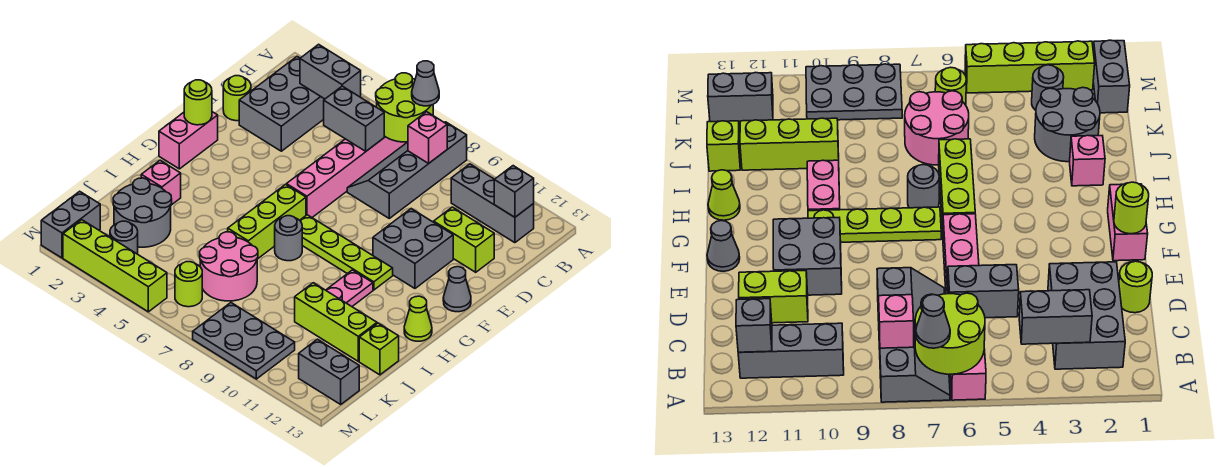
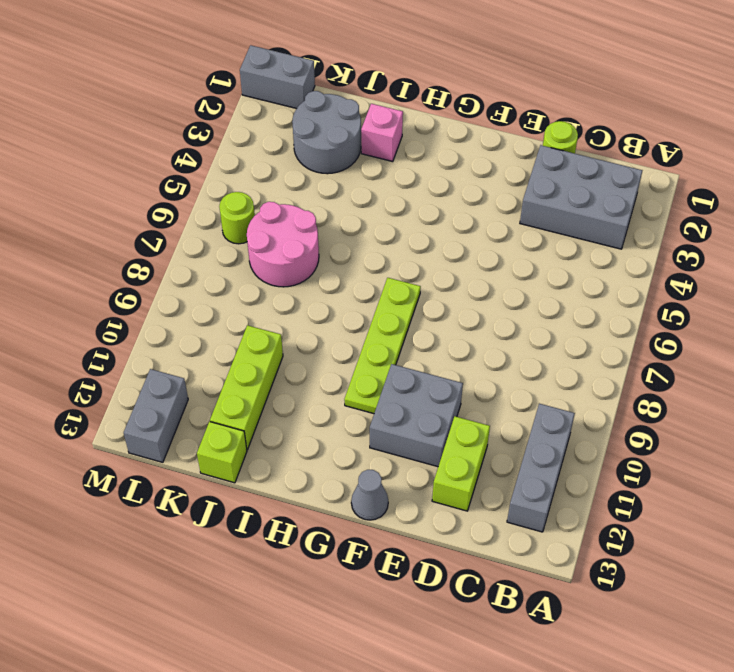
none -> pink brick A6:F6 level 1
none -> grey slope A7:D8 level 1 top 8
none -> pink brick F1:G1 level 1
none -> lime brick G6:I6 level 1

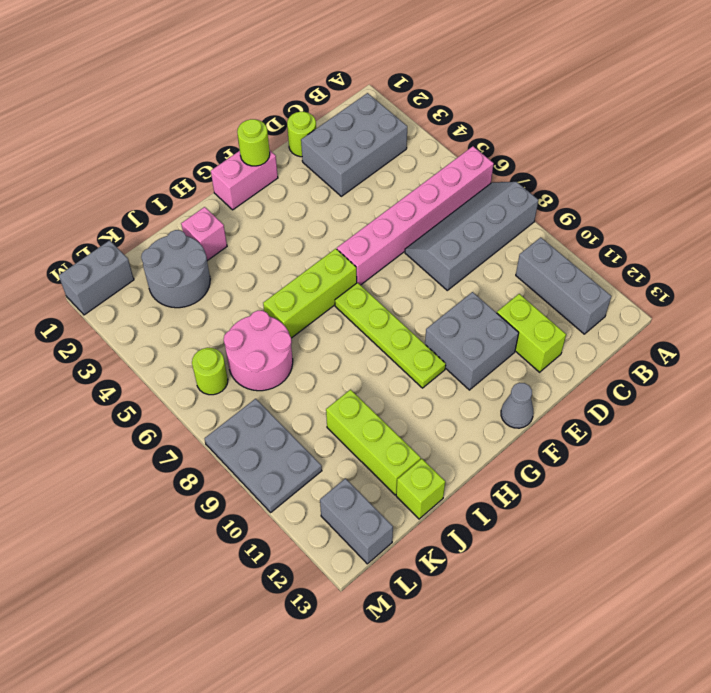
none -> grey round brick H7 level 1
none -> pink plate H10:I10 level 1
none -> lime cone H13 level 1
none -> grey round brick L3 level 1

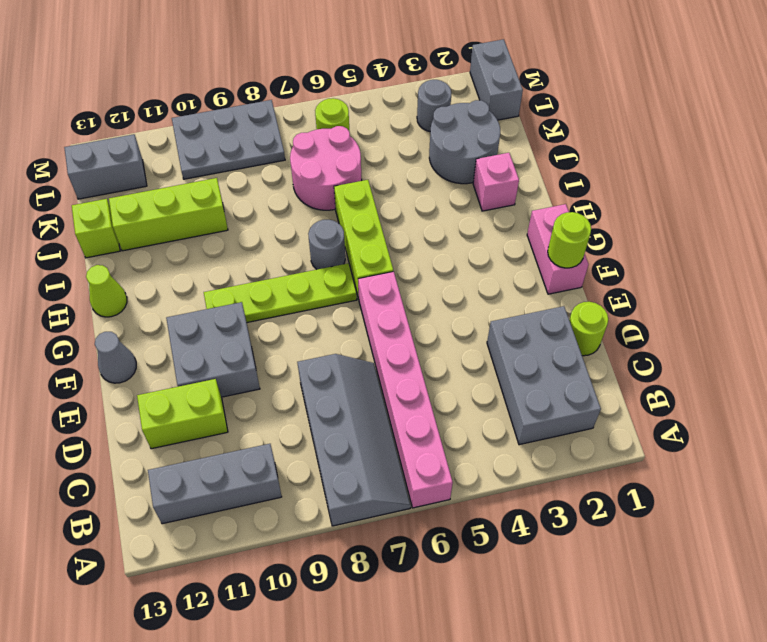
none -> pink plate H10:I10 level 1
none -> lime brick M2:M5 level 1
none -> lime round brick A6:B7 level 2
none -> grey brick B3:B4 level 2

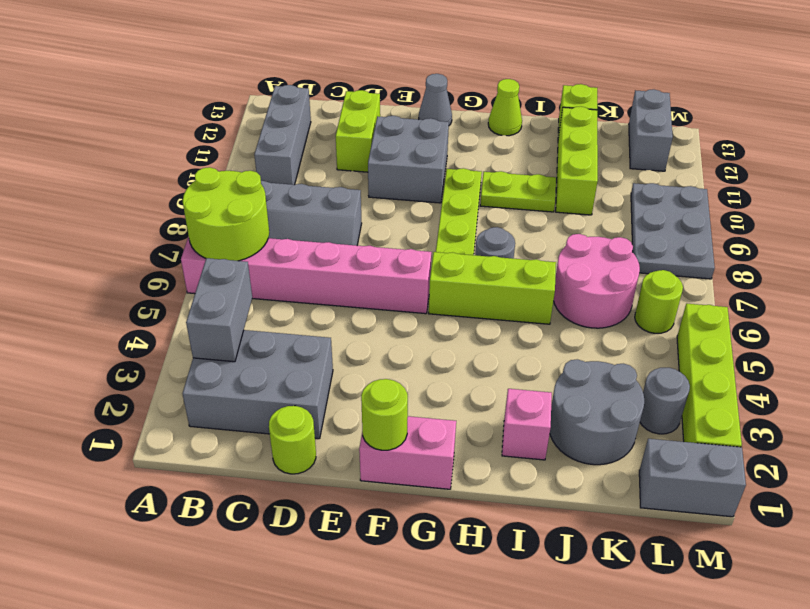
lime plate H10:I10 level 1 -> pink plate H10:I10 level 1
none -> pink brick B8 level 2
none -> grey brick B12 level 2
none -> grey brick C5:C6 level 2
none -> grey cone A7 level 3

